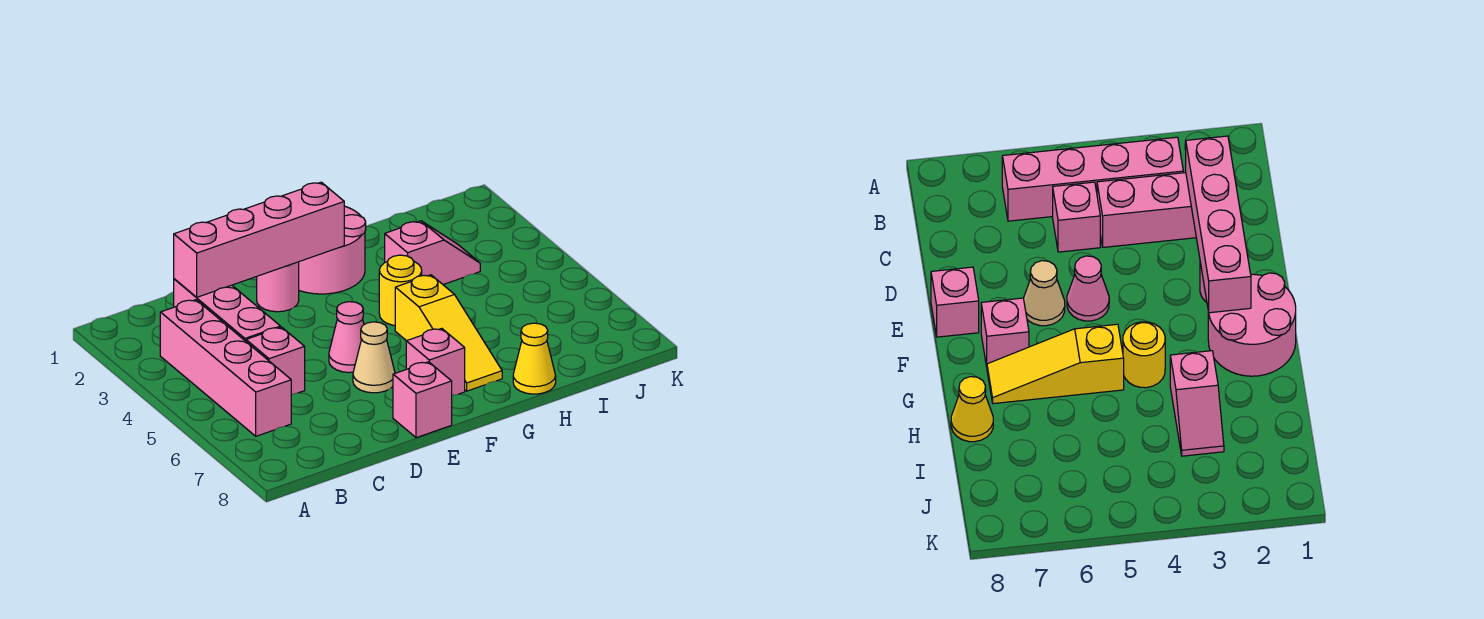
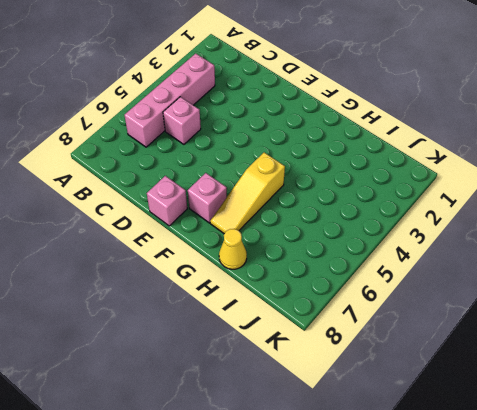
none -> pink brick C2:C4 level 1
none -> pink round brick E2 level 1
none -> pink cone E5 level 1

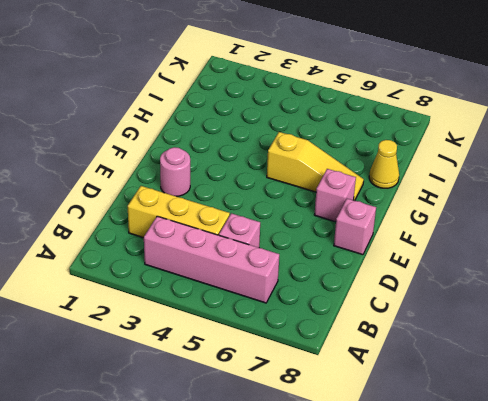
yellow brick C2:C4 level 1 -> pink brick C2:C4 level 1
none -> pink cone E5 level 1
none -> tan cone E6 level 1
none -> pink round brick F1:G2 level 1

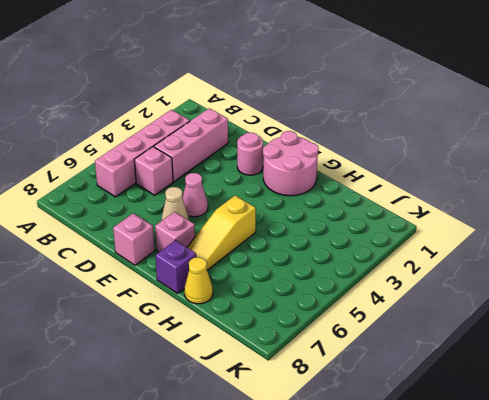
purple brick G8 level 1 -> none
none -> yellow round brick G4 level 1
none -> pink slope H3:I3 level 1 top H
none -> pink brick C2:F2 level 2

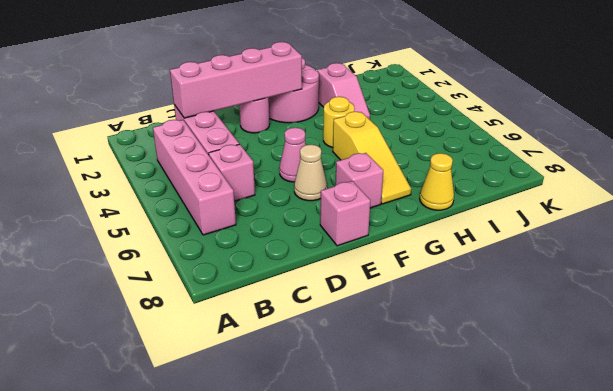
pink slope H2:H3 level 1 top 2 -> pink slope H3:I3 level 1 top H

